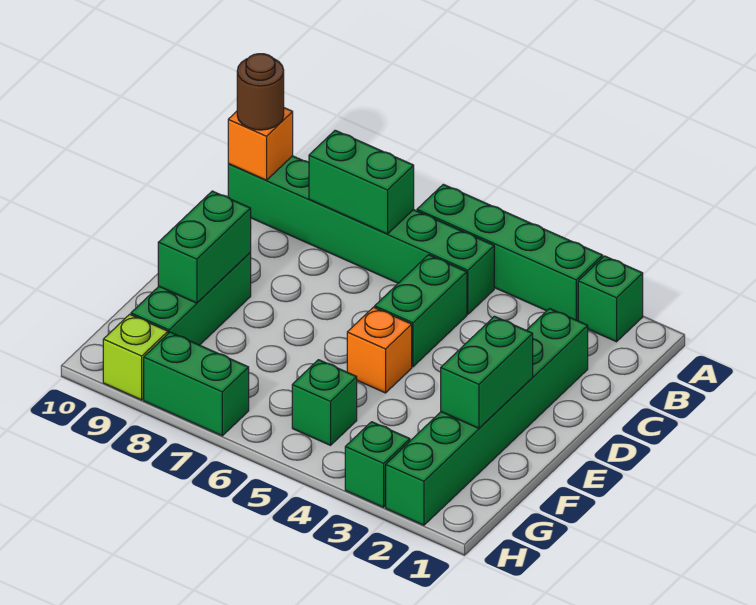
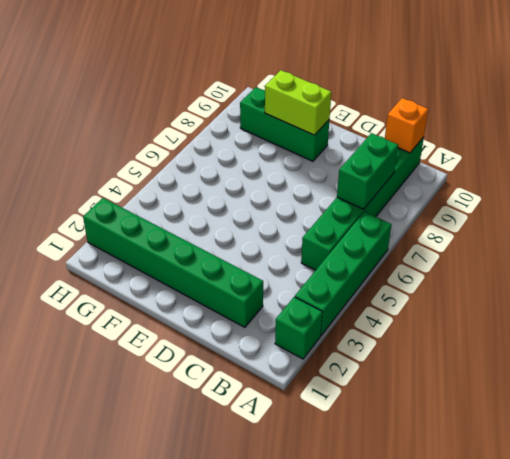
lime brick E9:F9 level 2 -> green brick E9:F9 level 2
none -> green brick C5:D5 level 1
none -> orange brick E5 level 1
none -> green brick G5 level 1

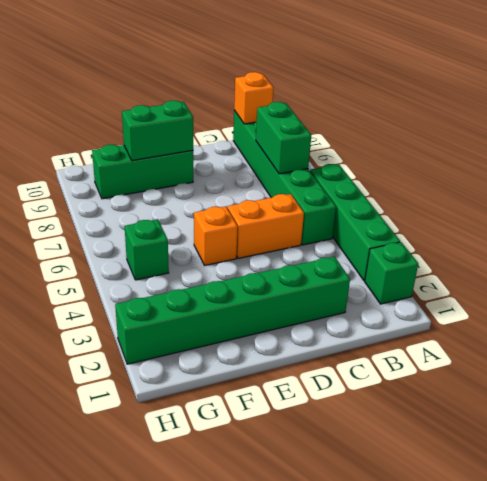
orange brick C5:D5 level 1 -> green brick C5:D5 level 1
none -> green brick H3 level 1
none -> green brick H7:H8 level 1
none -> lime brick H9 level 1

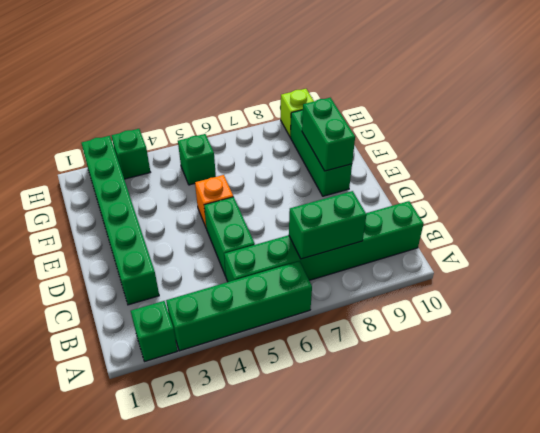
none -> green brick H7:H8 level 1
none -> orange brick B10 level 2
none -> green brick E2:F2 level 2

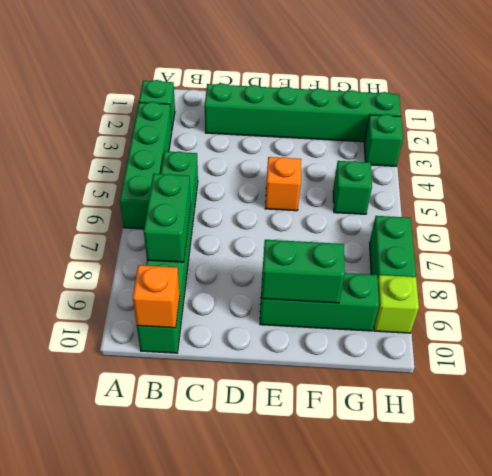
none -> green brick C5:D5 level 1
none -> green brick E2:F2 level 2
none -> brown round brick B10 level 3

